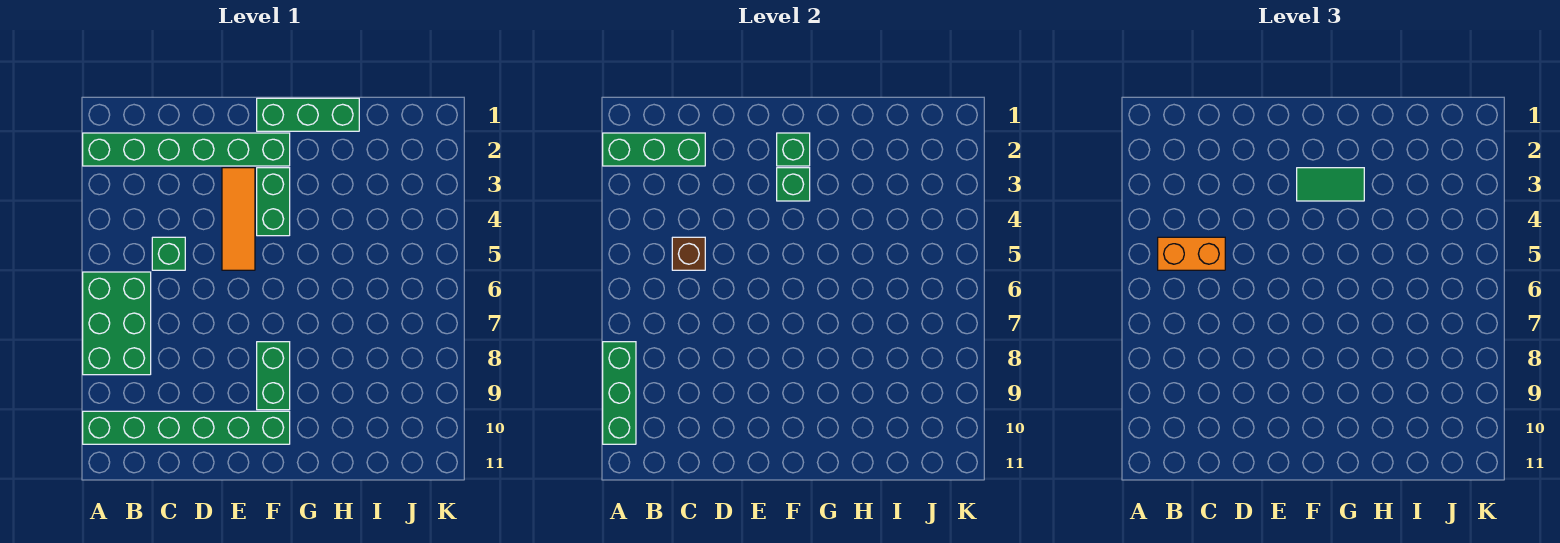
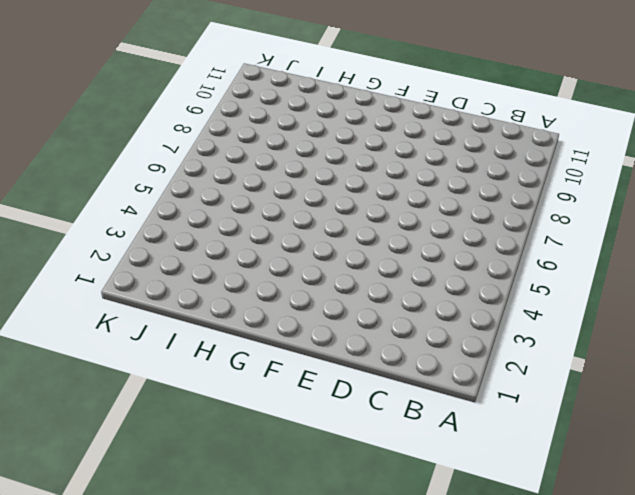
none -> green brick A2:F2 level 1
none -> green brick A6:B8 level 1
none -> green brick A10:F10 level 1

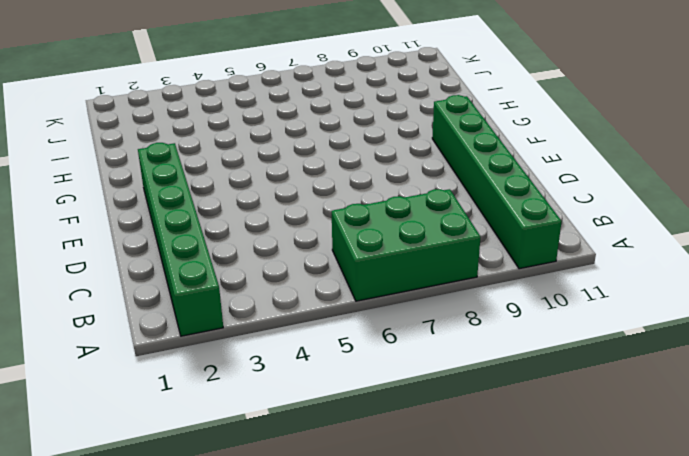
none -> green brick C5 level 1
none -> orange tile E3:E5 level 1
none -> green brick F1:H1 level 1

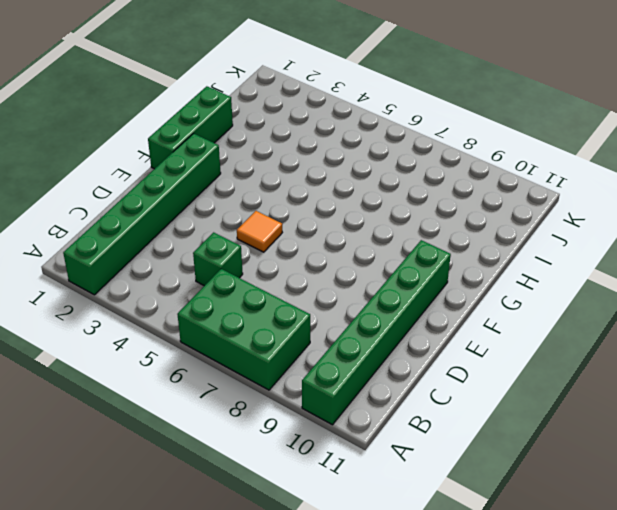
orange tile E5 level 1 -> orange tile E3:E5 level 1
none -> green brick F3:F4 level 1
none -> green brick F8:F9 level 1
none -> green brick A2:C2 level 2

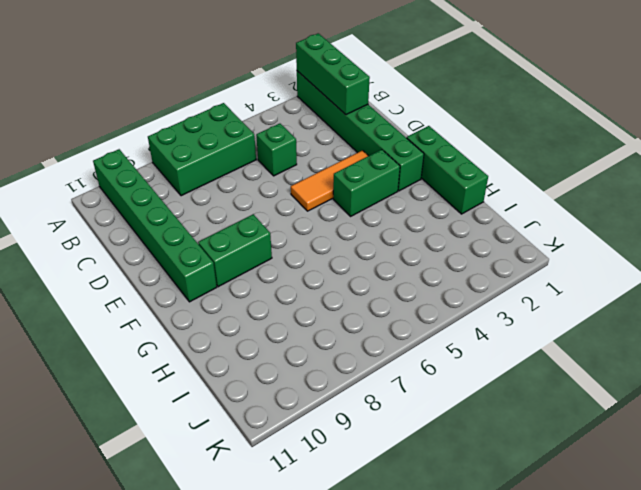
none -> green brick A8:A10 level 2
none -> brown brick C5 level 2
none -> green brick F2 level 2

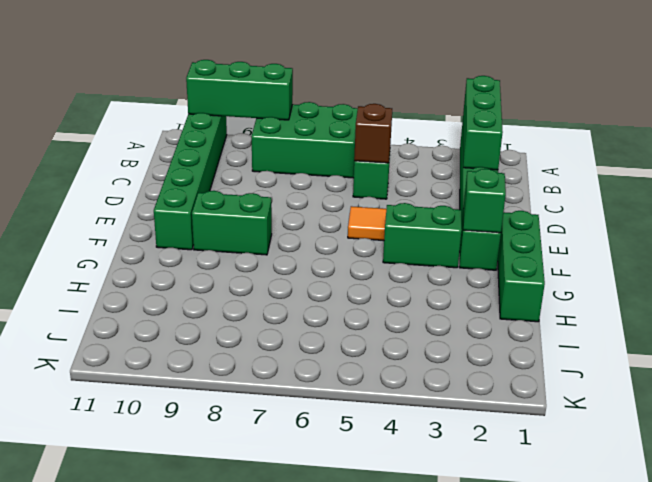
none -> green brick F3 level 2
none -> orange brick B5:C5 level 3
none -> green tile F3:G3 level 3

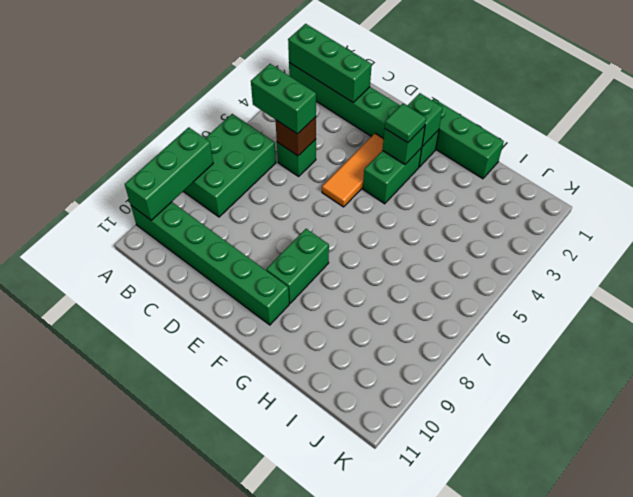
green brick B5:C5 level 3 -> orange brick B5:C5 level 3
green tile F3 level 3 -> green tile F3:G3 level 3

